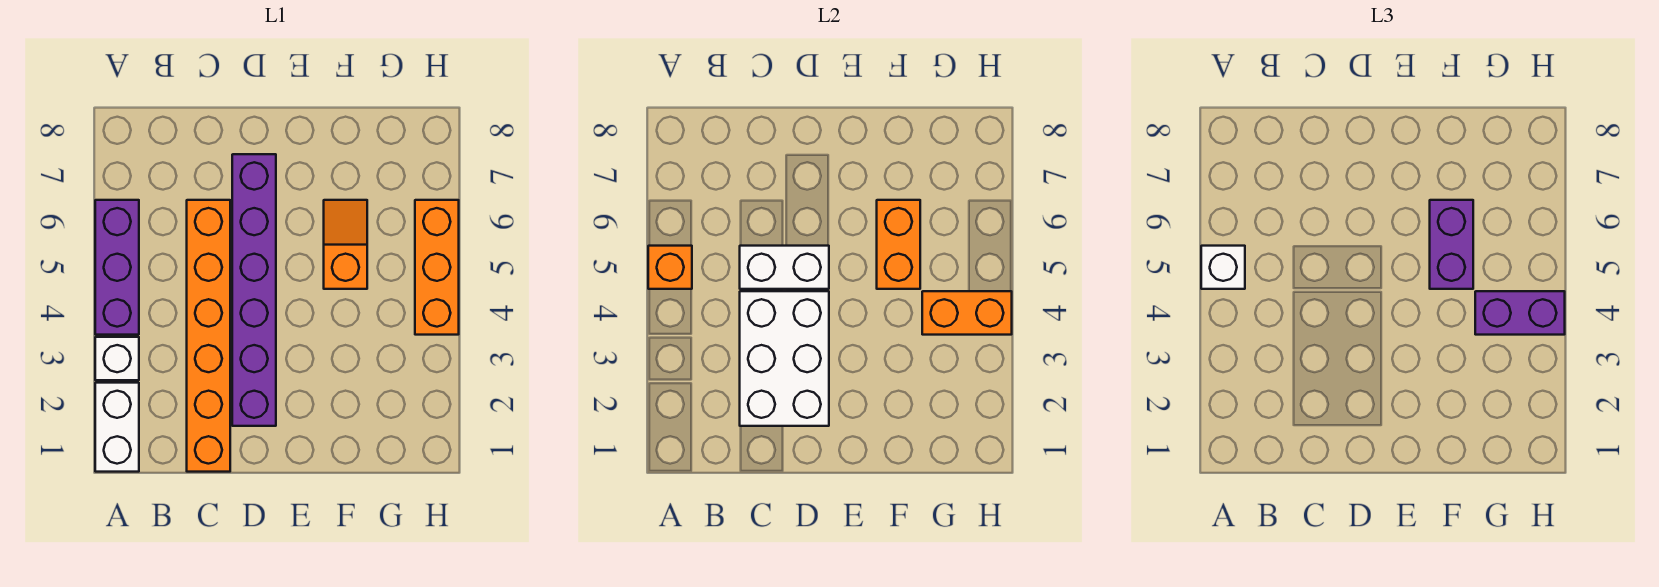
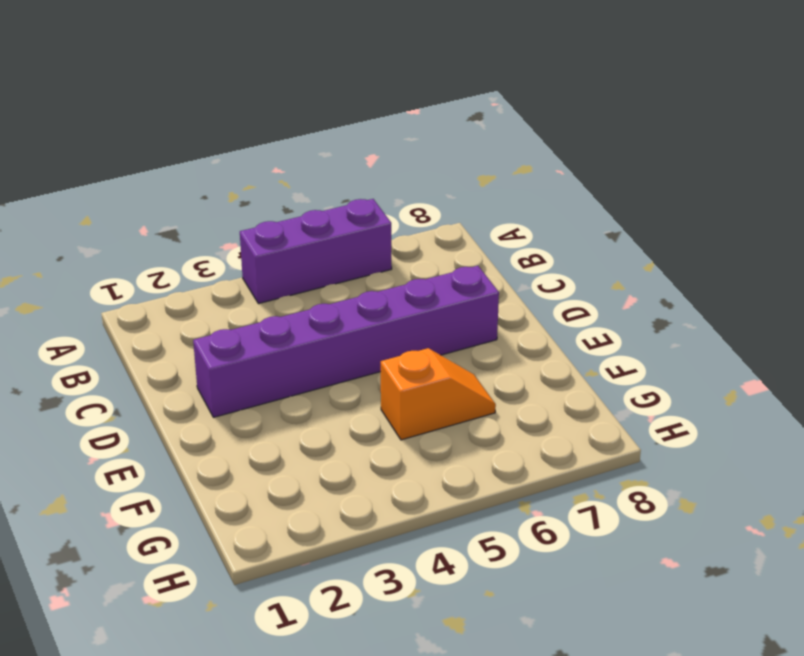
none -> white brick A1:A2 level 1
none -> white brick A3 level 1
none -> orange brick C1:C6 level 1

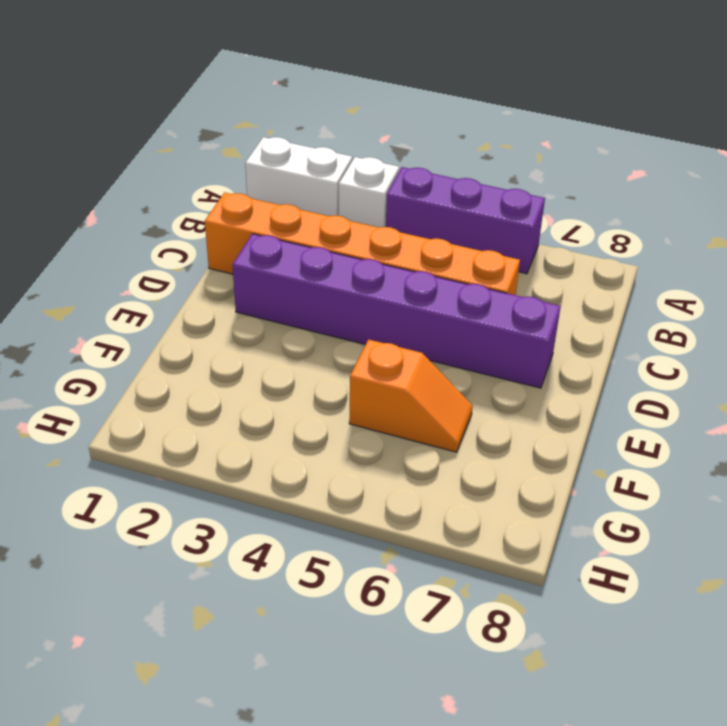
none -> orange brick H4:H6 level 1
none -> orange brick A5 level 2
none -> white brick C2:D4 level 2

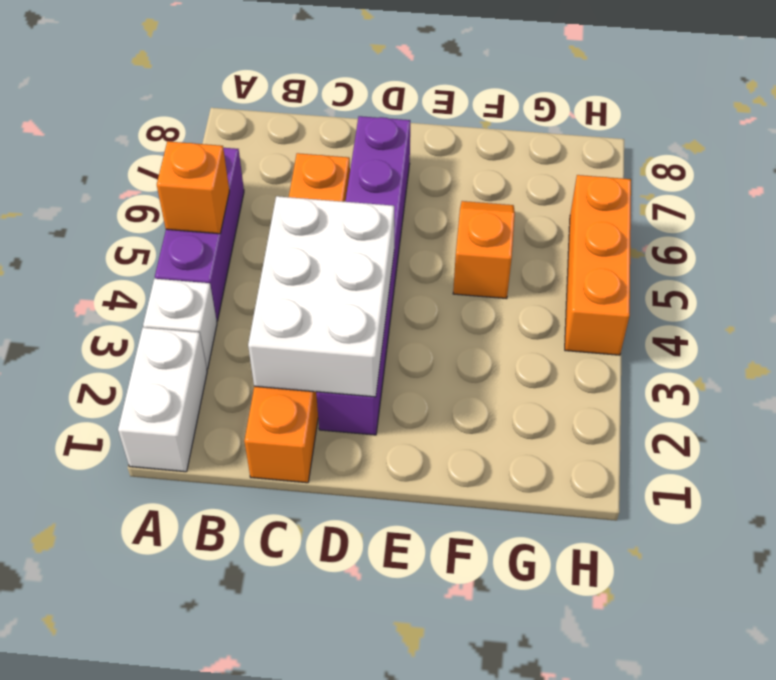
none -> white brick C5:D5 level 2
none -> orange brick F5:F6 level 2
none -> orange brick G4:H4 level 2

